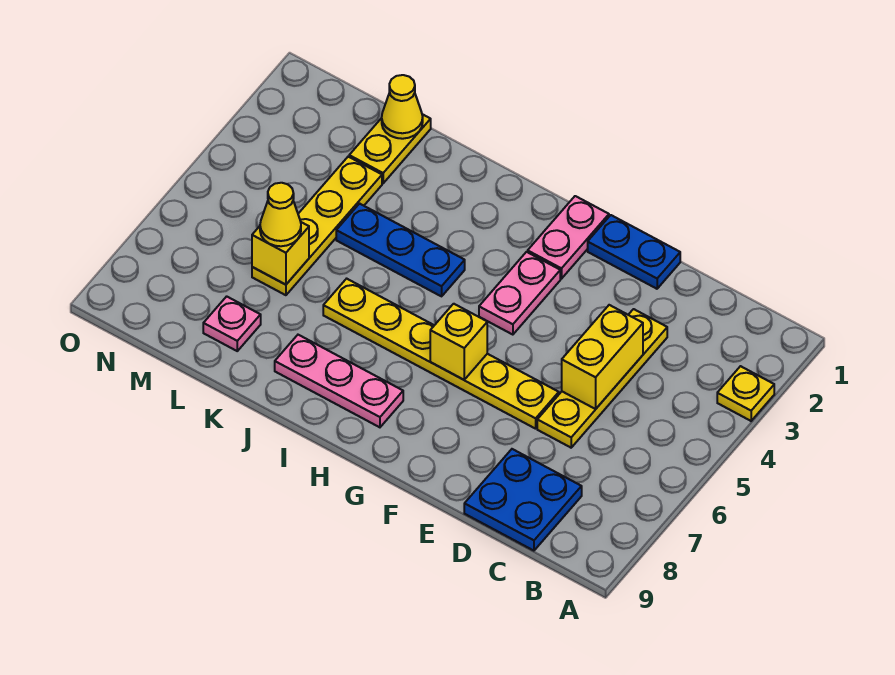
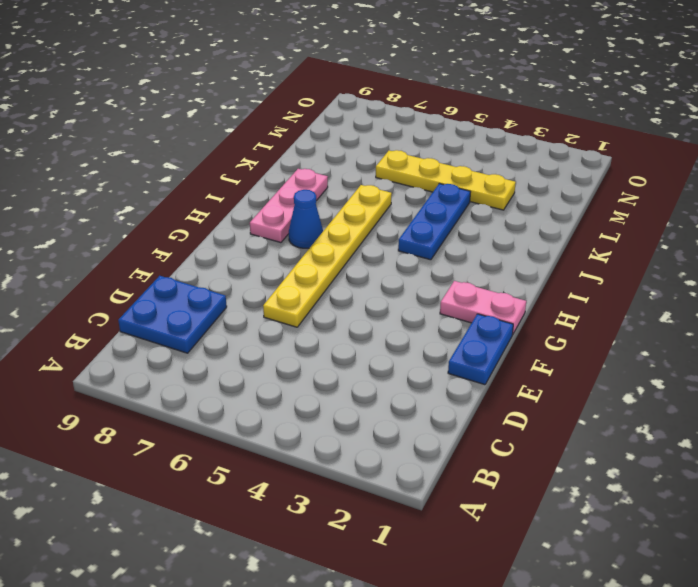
blue cone H7 level 1 -> none
none -> yellow plate A3 level 1
none -> yellow plate D3:D6 level 1
none -> pink plate G3:G4 level 1

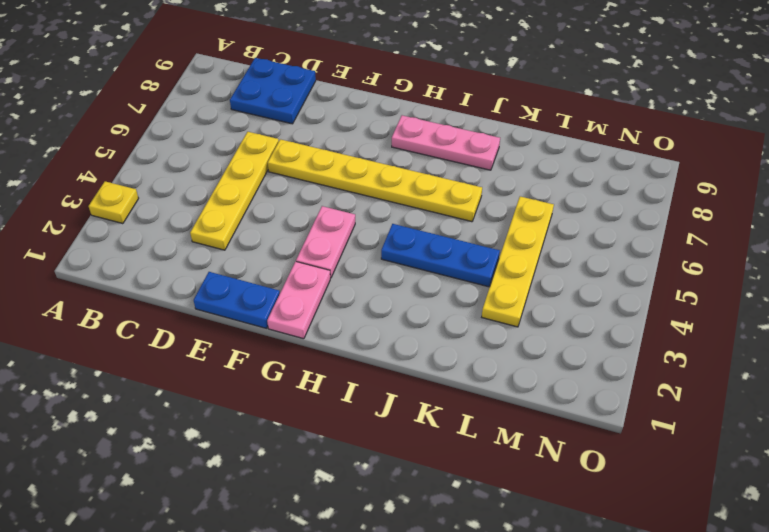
none -> yellow plate L1:L2 level 1
none -> pink plate L8 level 1
none -> yellow brick D4:D5 level 2

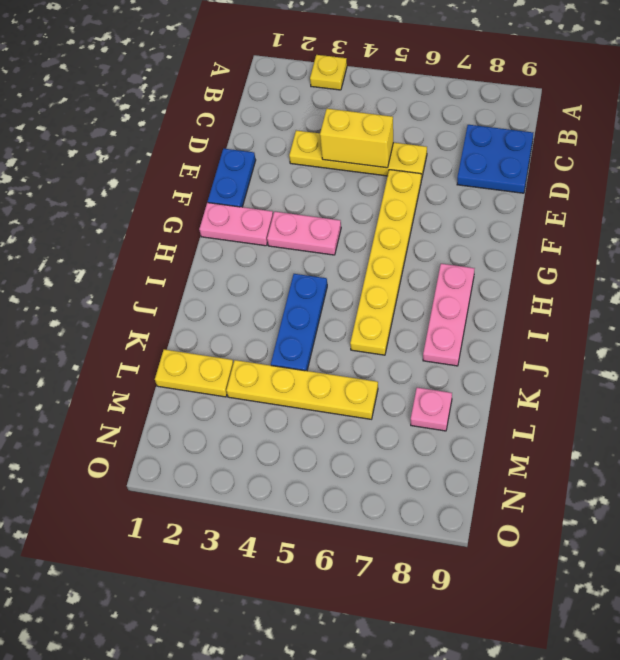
none -> yellow brick G6 level 2
none -> yellow cone L1 level 2
none -> yellow brick L6 level 2

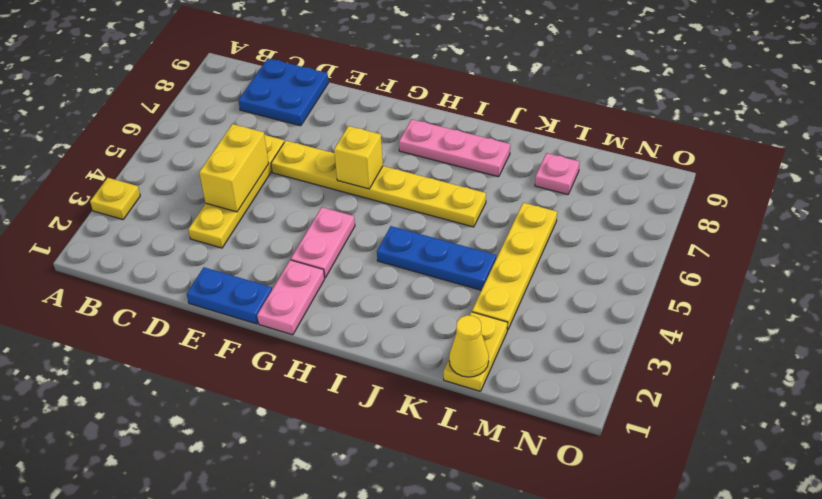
none -> yellow brick L6 level 2
none -> yellow cone L6 level 3

